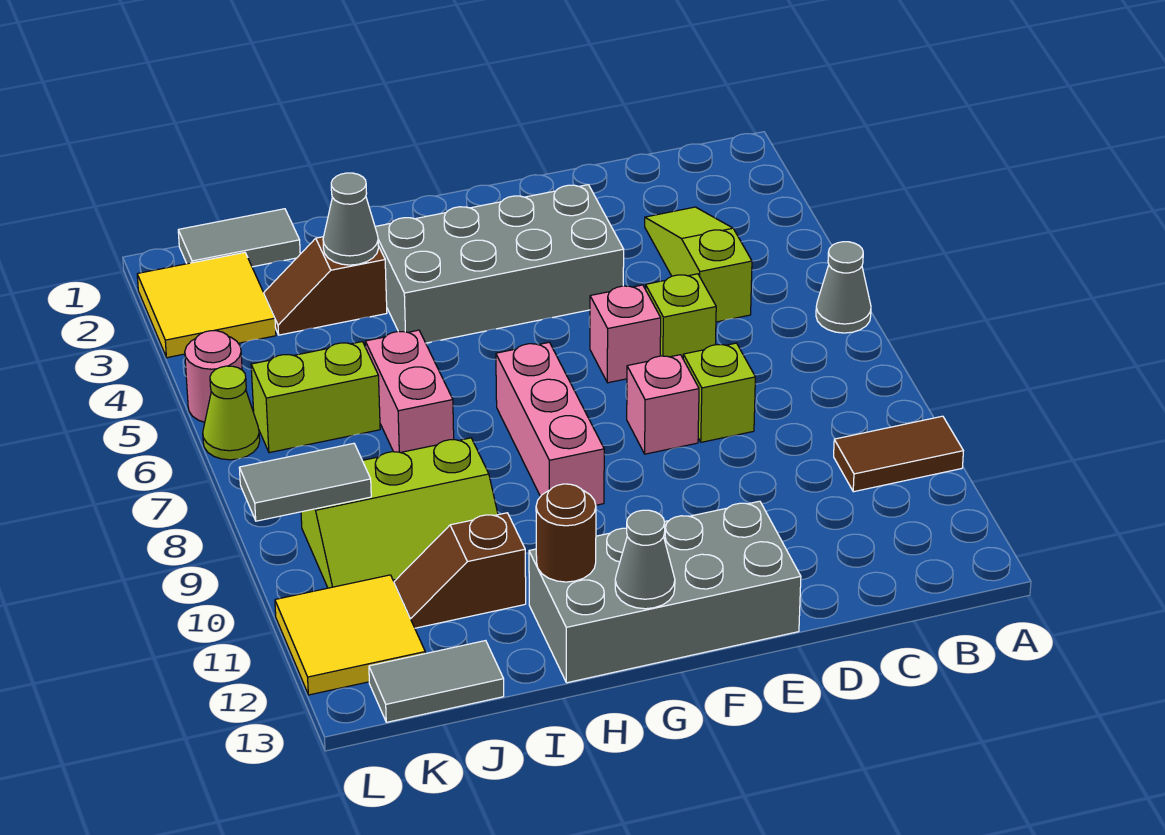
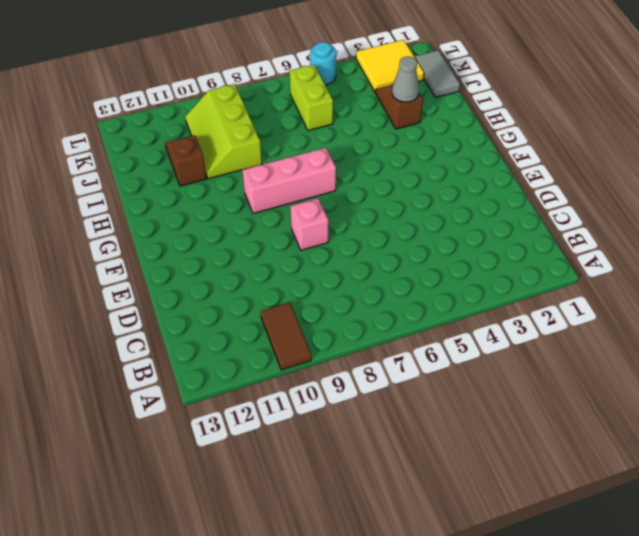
cyan round brick L5 level 1 -> pink round brick L5 level 1
none -> grey cone A6 level 1
none -> lime slope C3:C5 level 1 top 5
none -> lime brick D6 level 1

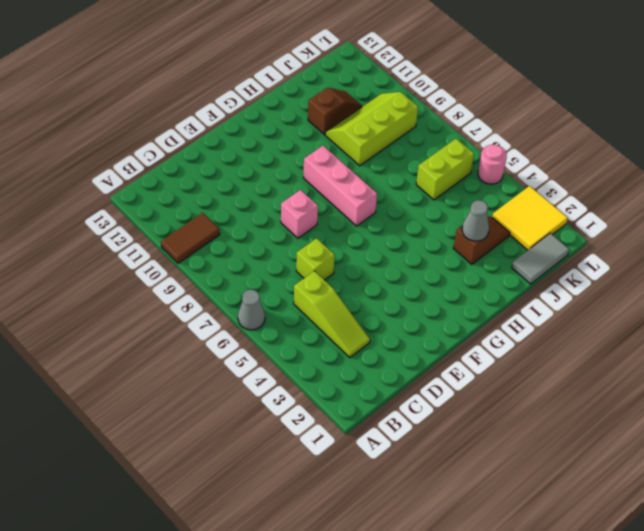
none -> lime brick D8 level 1
none -> grey brick E3:H4 level 1
none -> pink brick E6 level 1

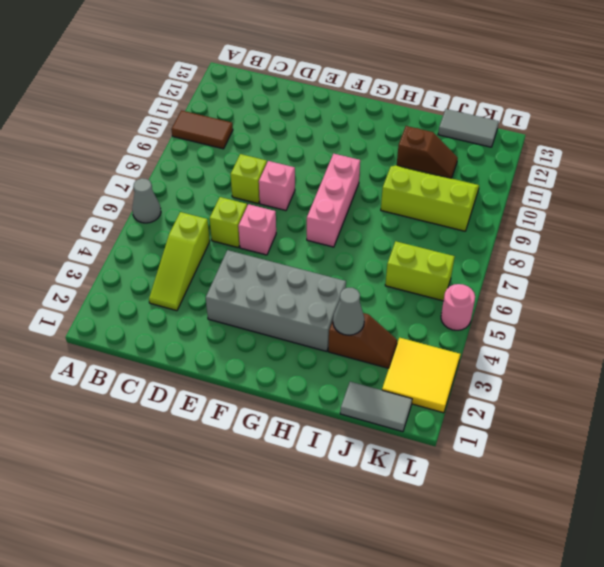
none -> grey brick E12:H13 level 1
none -> pink brick I6:I7 level 1
none -> yellow tile K11:L12 level 1

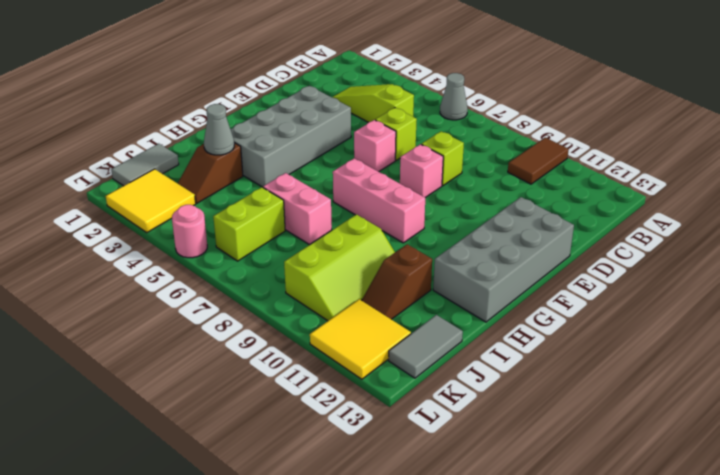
none -> lime cone L6 level 1
none -> grey cone G13 level 2
none -> brown round brick H12 level 2

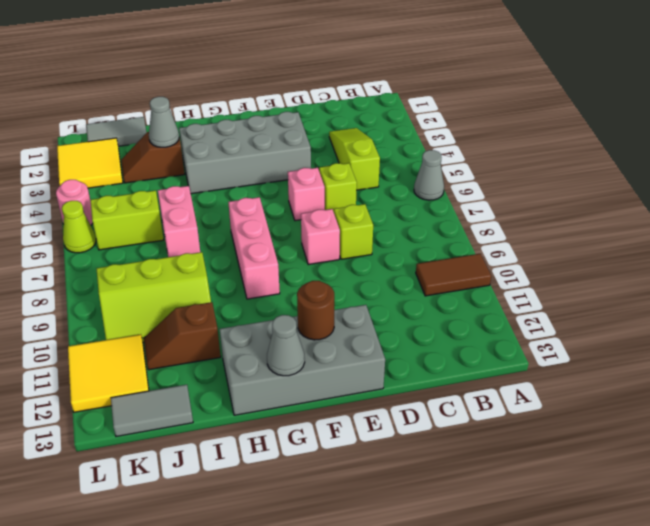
brown round brick F12 level 2 -> brown round brick H12 level 2
none -> grey tile K9:L9 level 2

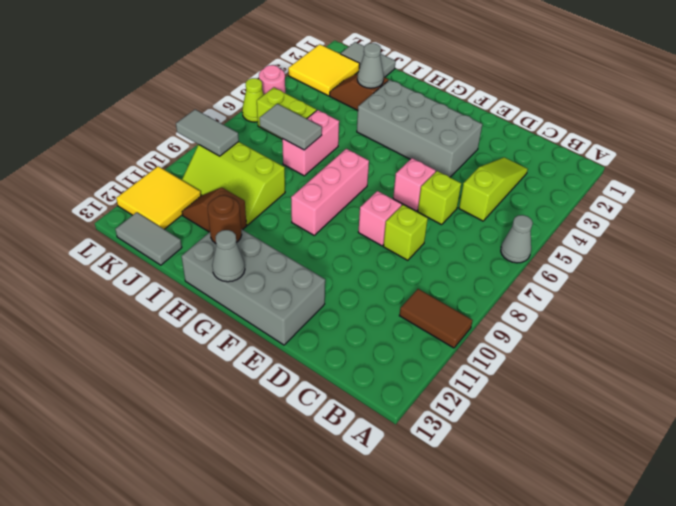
grey tile I7:J7 level 2 -> none

